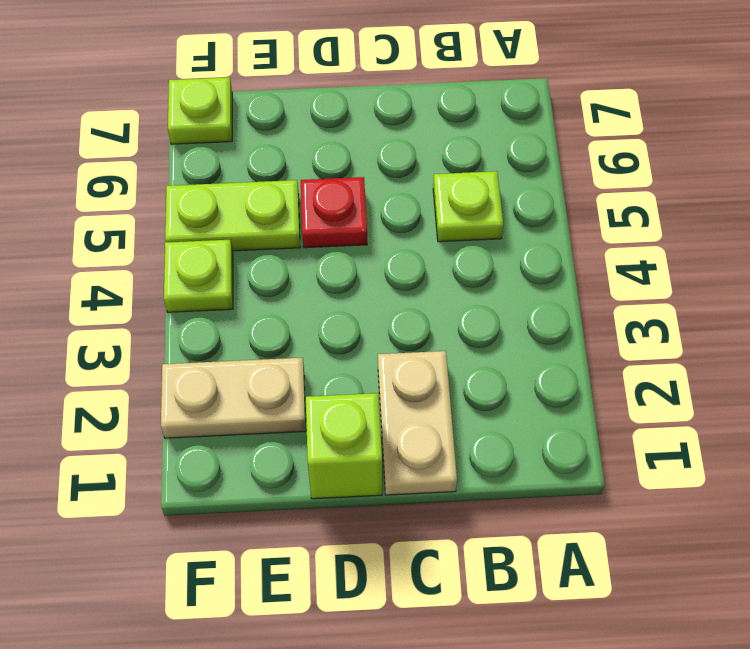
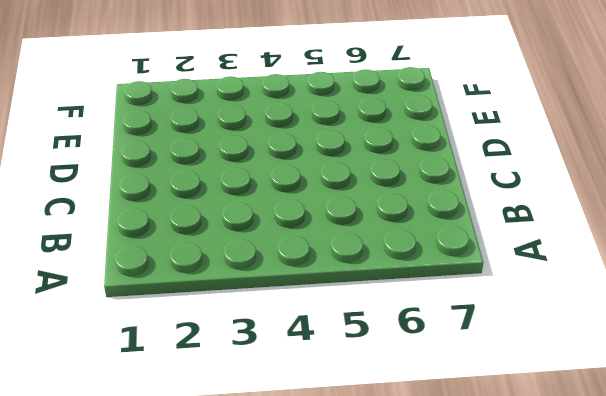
none -> lime plate B5 level 1
none -> tan plate C1:C2 level 1

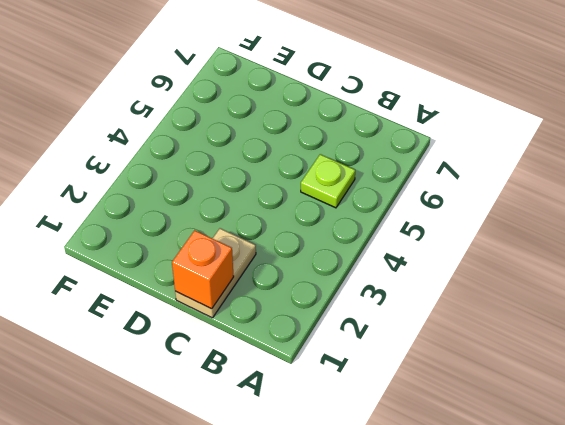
orange brick C1 level 2 -> none
none -> lime brick D1 level 1
none -> red plate D5 level 1

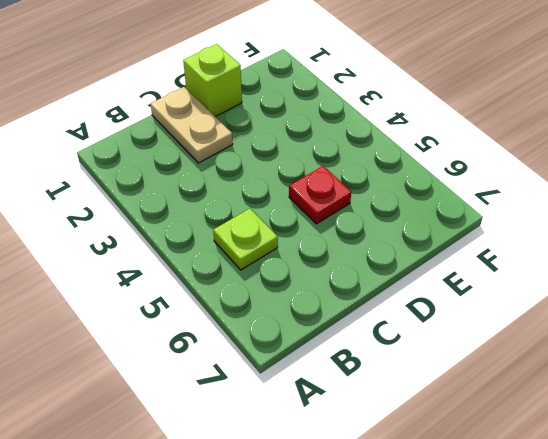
none -> tan plate E2:F2 level 1
none -> lime plate E5:F5 level 1

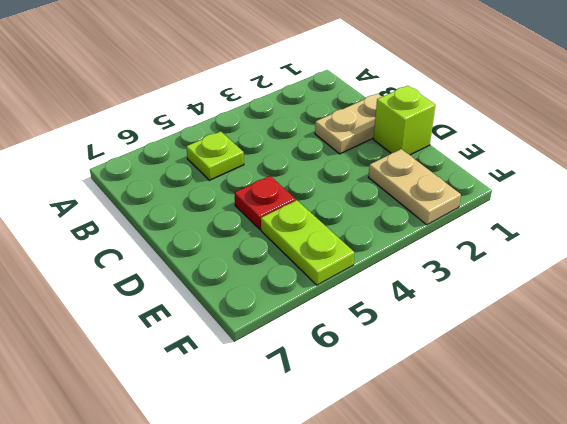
none -> lime plate F4 level 1
none -> lime plate F7 level 1

